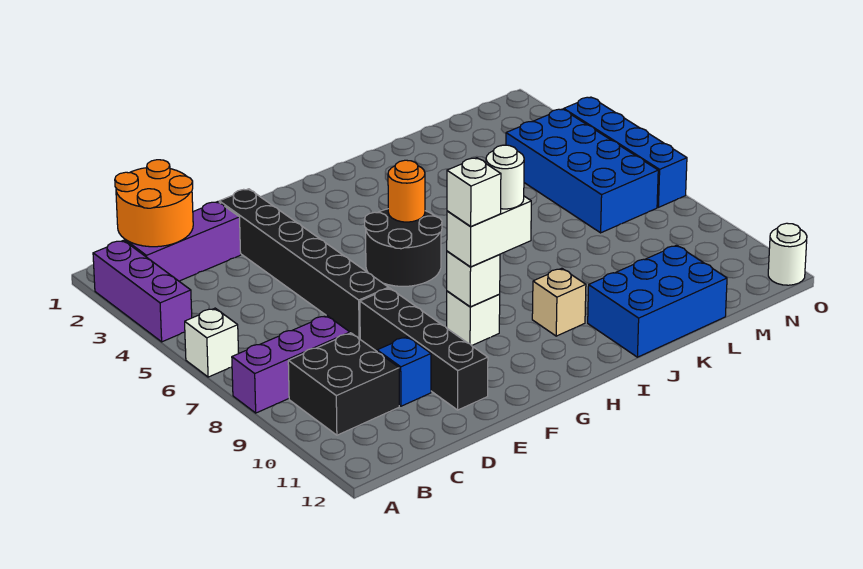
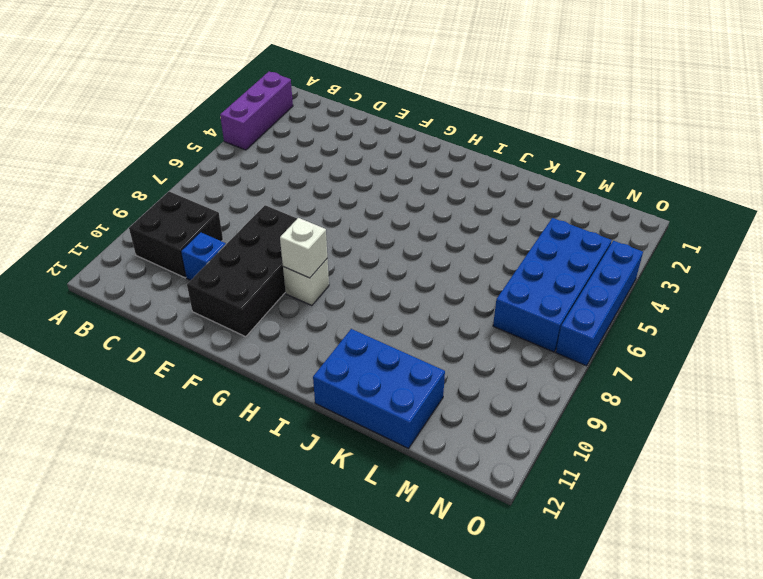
black brick E8:F11 level 1 -> black brick E8:E11 level 1
none -> white brick A6 level 1
none -> purple brick A8:C8 level 1
none -> purple brick B2:D2 level 1

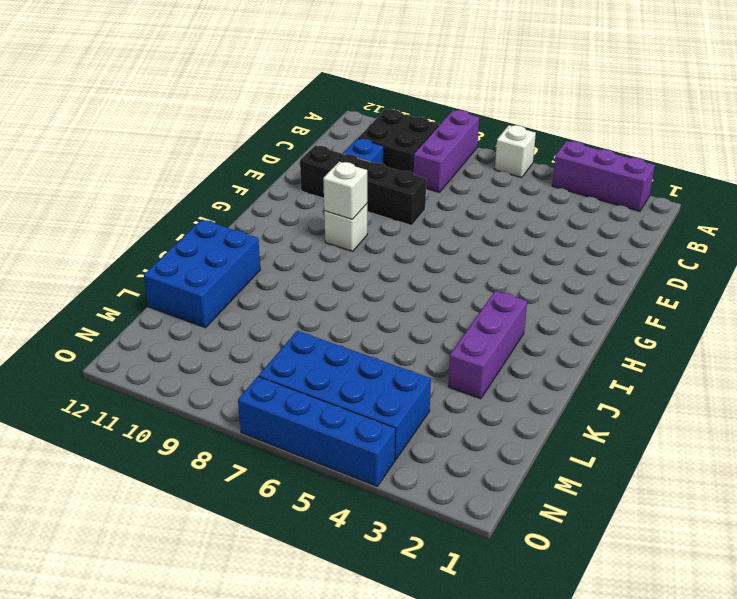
purple brick I3:K3 level 1 -> purple brick B2:D2 level 1
none -> black brick E2:E7 level 1
none -> black round brick G5:H6 level 1
none -> tan brick I10 level 1

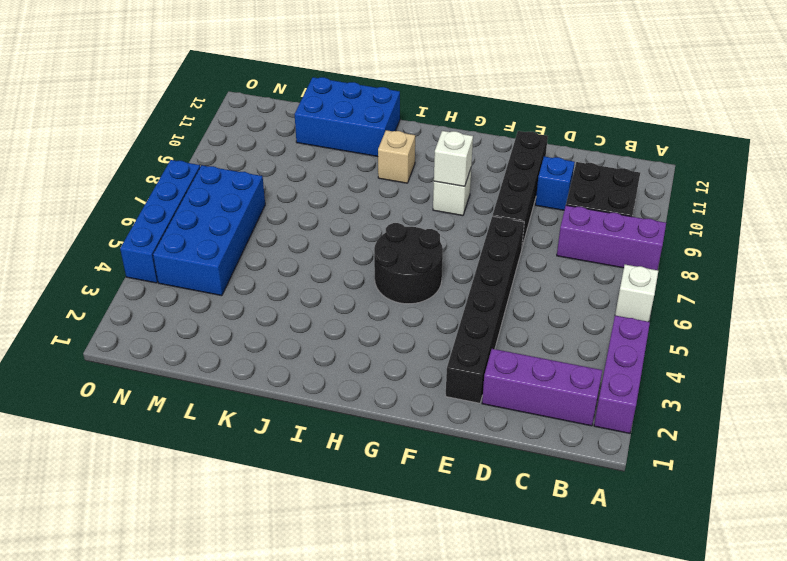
none -> white round brick O12 level 1
none -> orange round brick B1:C2 level 2
none -> orange round brick H5 level 2

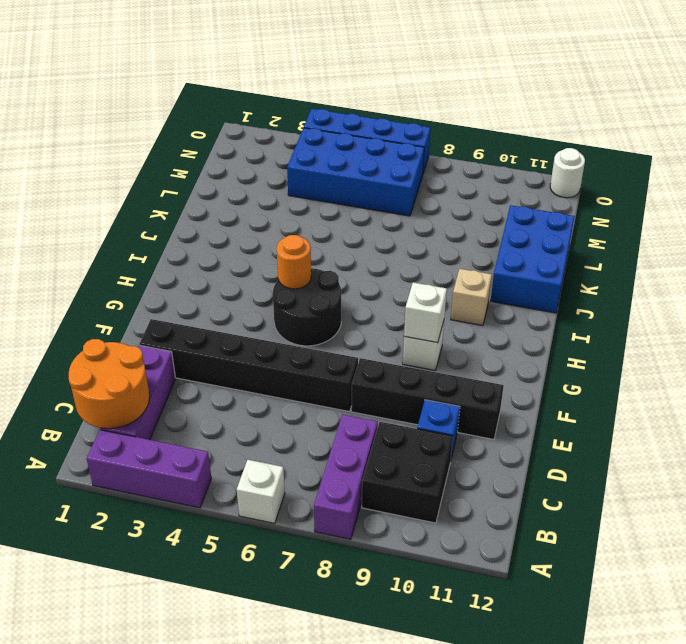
none -> white brick G9:H9 level 3
none -> white brick G9 level 4
none -> white round brick H9 level 4

